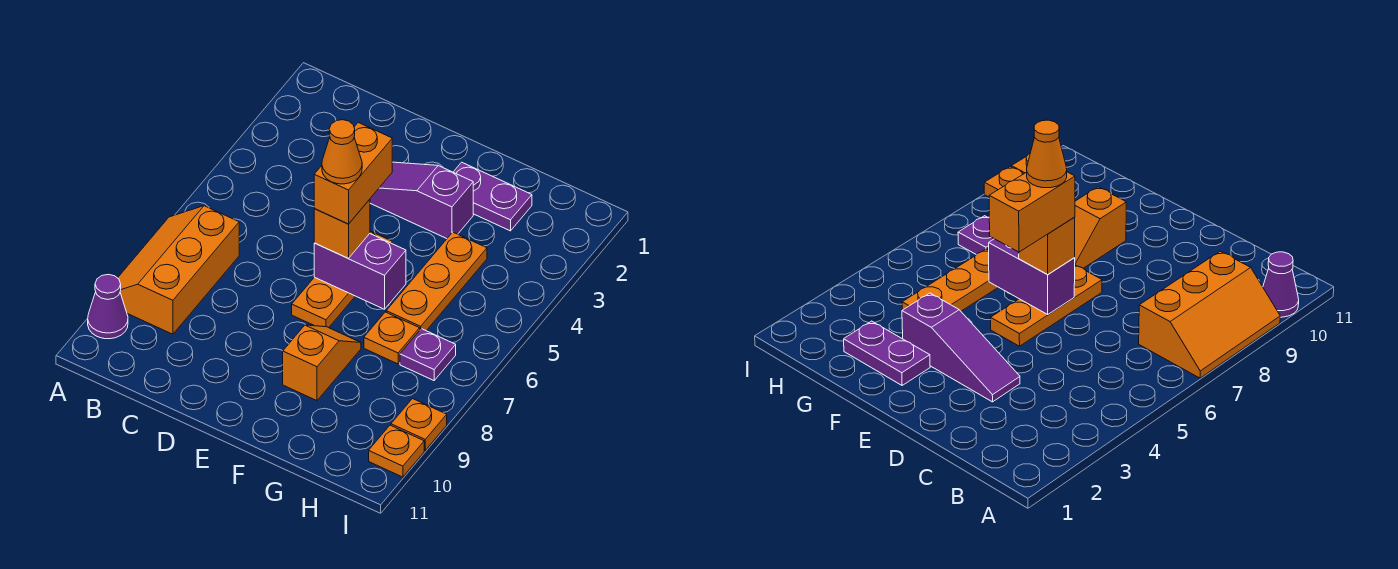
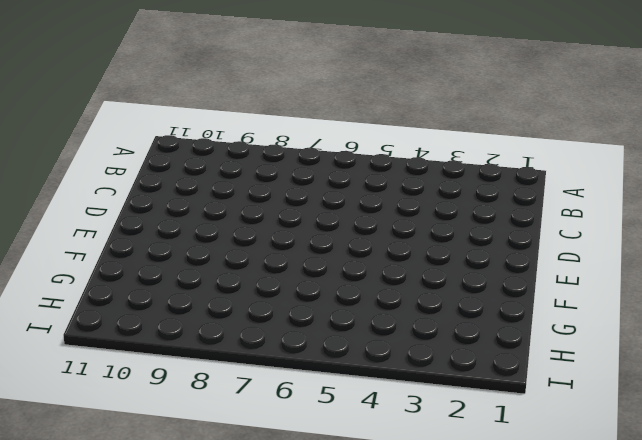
none -> orange slope A7:B9 level 1 top B
none -> purple cone A10 level 1
none -> purple slope D3:F3 level 1 top F

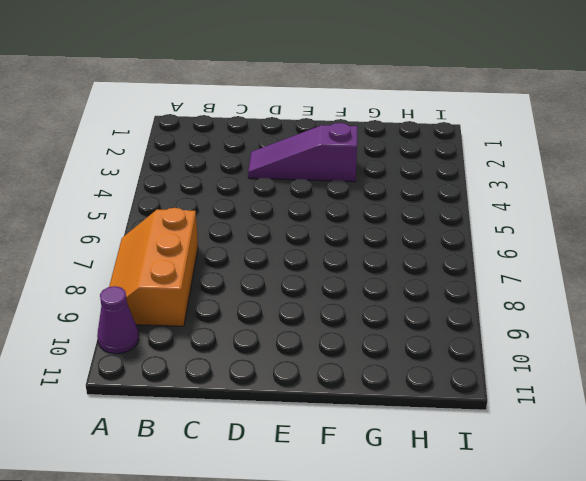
none -> orange plate E5:E7 level 1
none -> purple plate F2:G2 level 1
none -> orange slope F8:F9 level 1 top 9

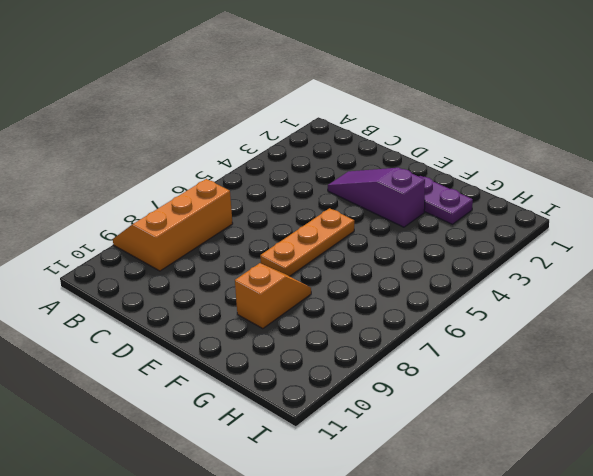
none -> purple cone A10 level 1
none -> orange plate G4:G6 level 1
none -> orange plate G7 level 1

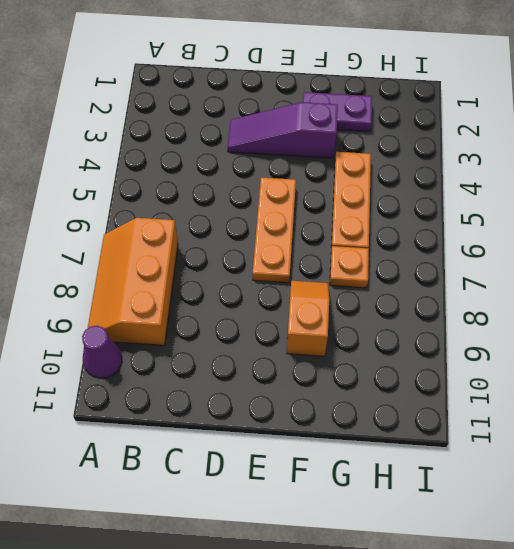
none -> purple plate H7 level 1
none -> orange plate I9 level 1
none -> orange plate I10 level 1

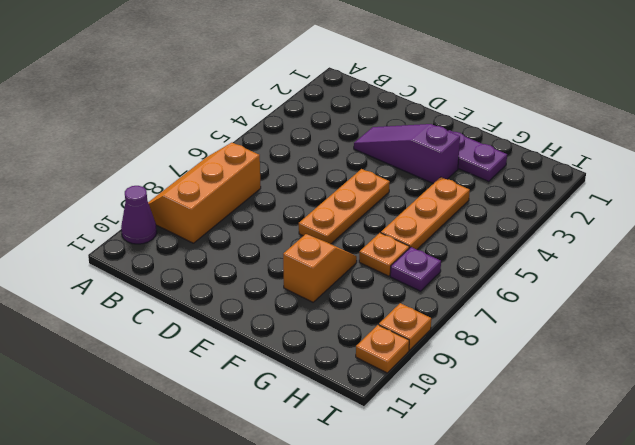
none -> purple brick E6:F6 level 2
none -> orange brick E6 level 3
none -> orange brick E5:E6 level 4

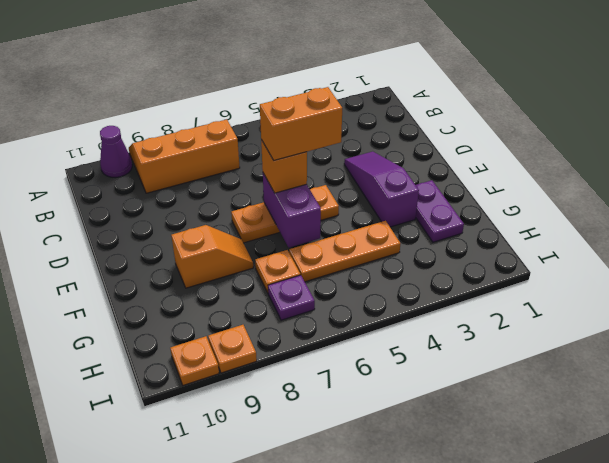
none -> orange cone E6 level 5

